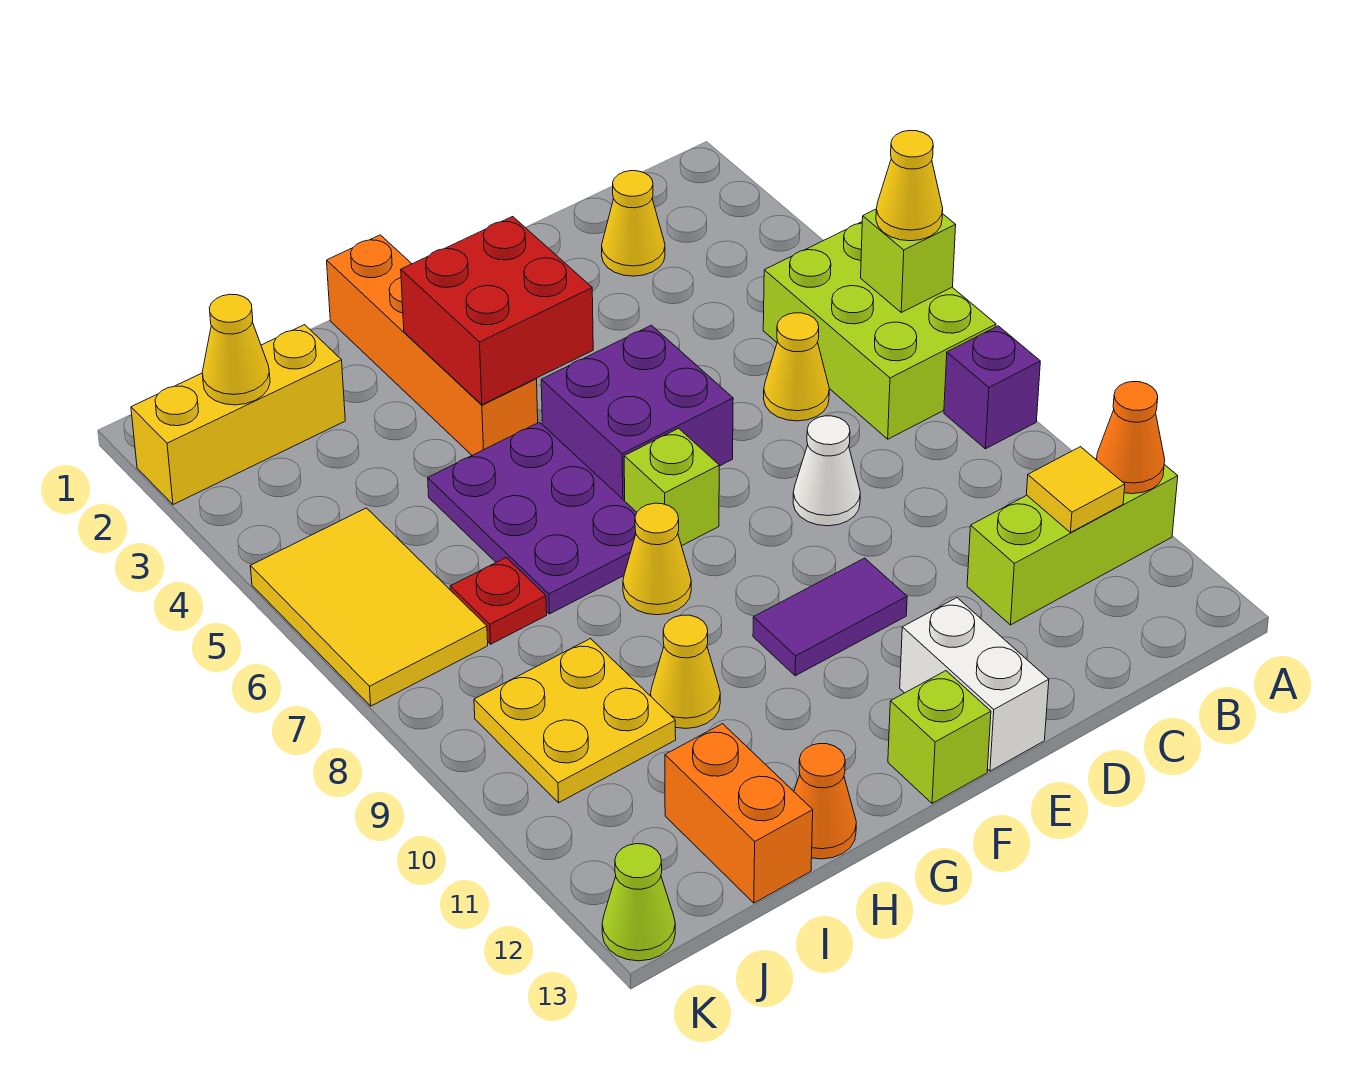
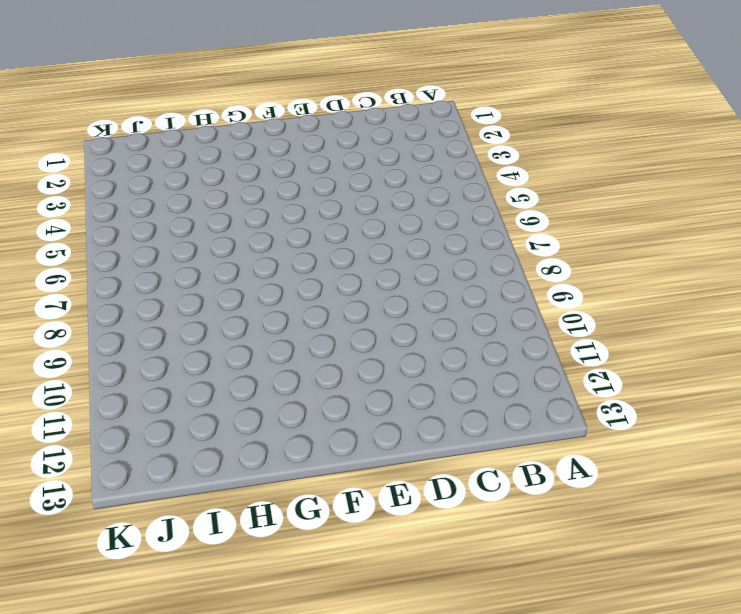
none -> lime brick A5:B7 level 1
none -> purple brick A8 level 1
none -> lime brick A11:C11 level 1

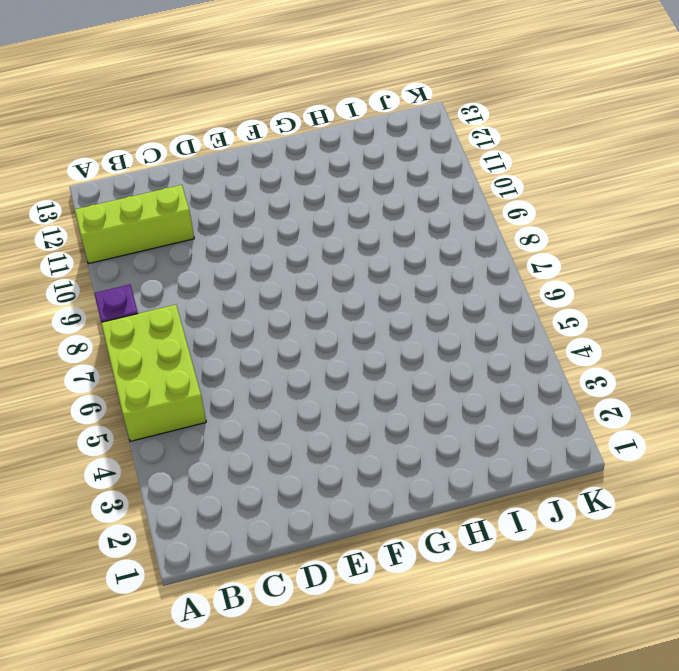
none -> yellow cone C2 level 1
none -> yellow cone C6 level 1
none -> white cone D8 level 1

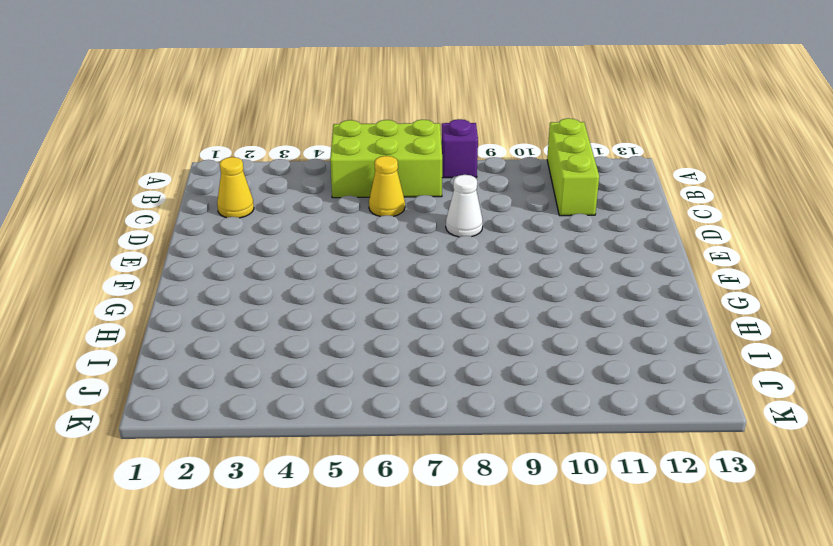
none -> purple brick E5:F6 level 1
none -> purple tile E10:F10 level 1
none -> white brick E12:E13 level 1

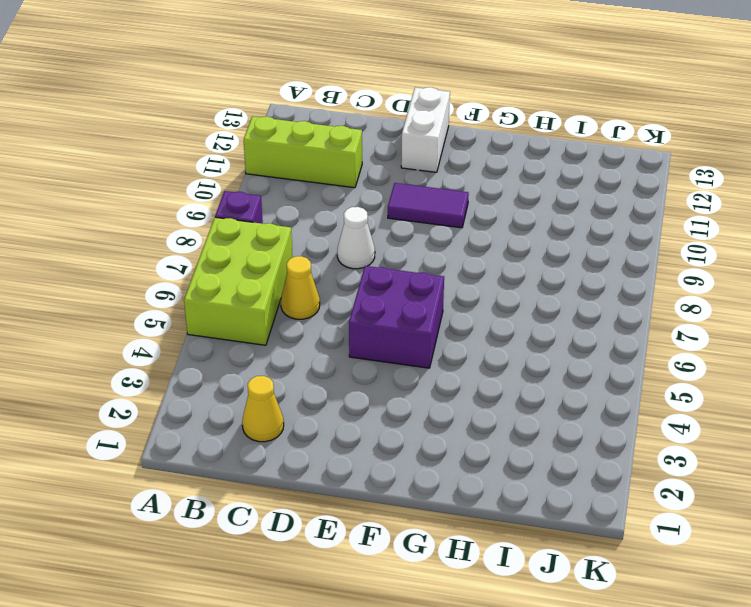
none -> lime brick F7 level 1
none -> lime brick F13 level 1
none -> orange brick G1:G4 level 1

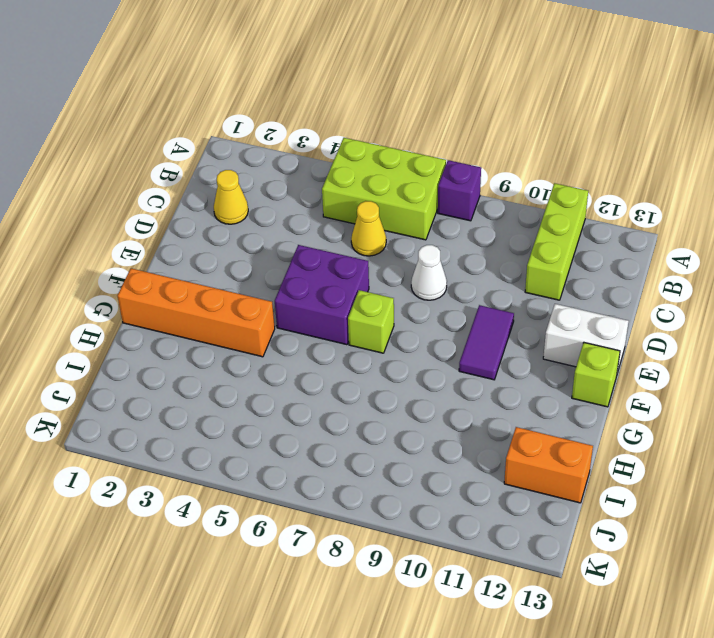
none -> purple plate G5:H7 level 1
none -> yellow cone G8 level 1
none -> yellow cone H10 level 1

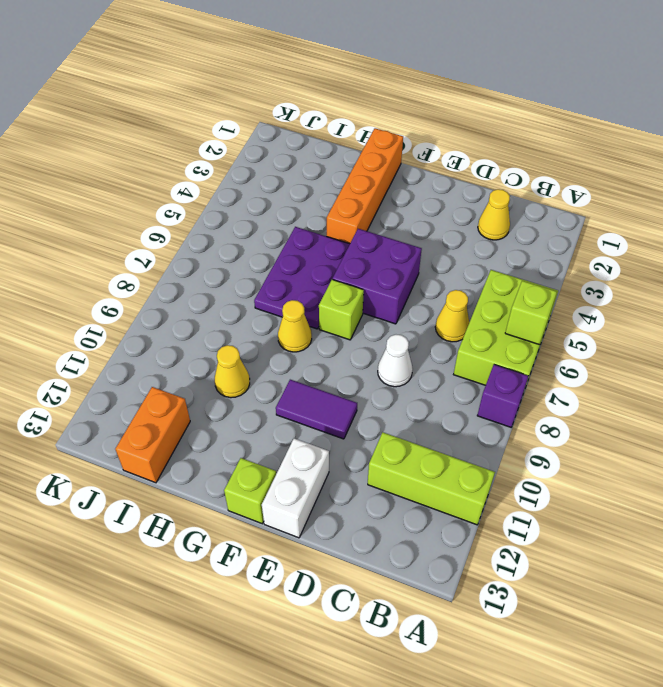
none -> orange cone H13 level 1
none -> yellow brick I2:K2 level 1
none -> red plate I7 level 1

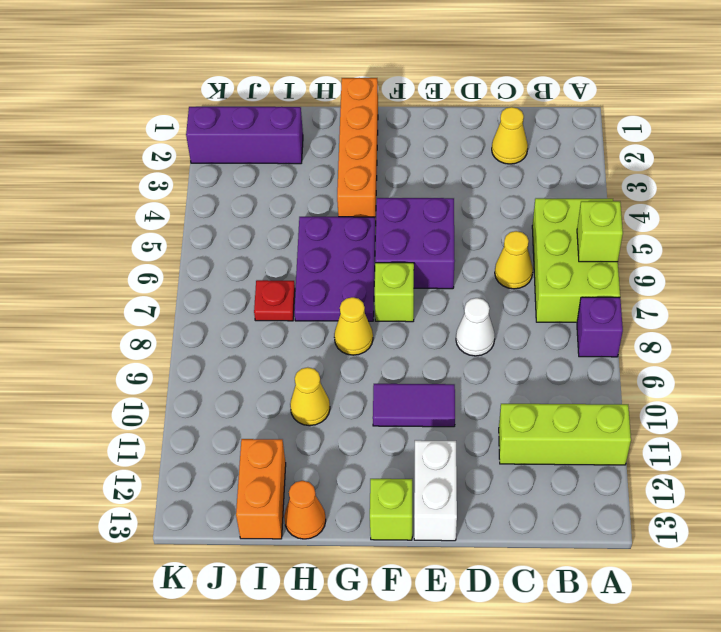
purple brick I2:K2 level 1 -> yellow brick I2:K2 level 1
none -> yellow plate I9:J10 level 1
none -> yellow tile J5:K7 level 1
none -> lime cone K13 level 1

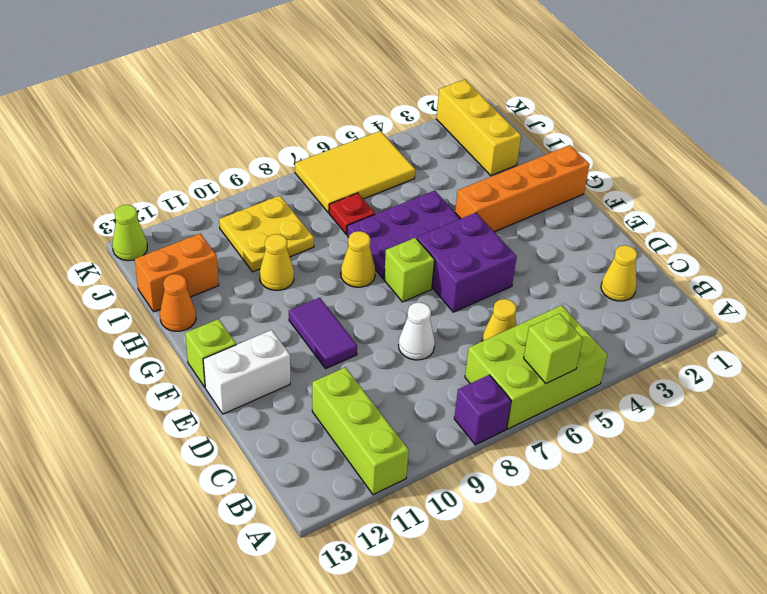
none -> orange cone A11 level 2
none -> yellow tile B11 level 2
none -> red brick F3:G4 level 2

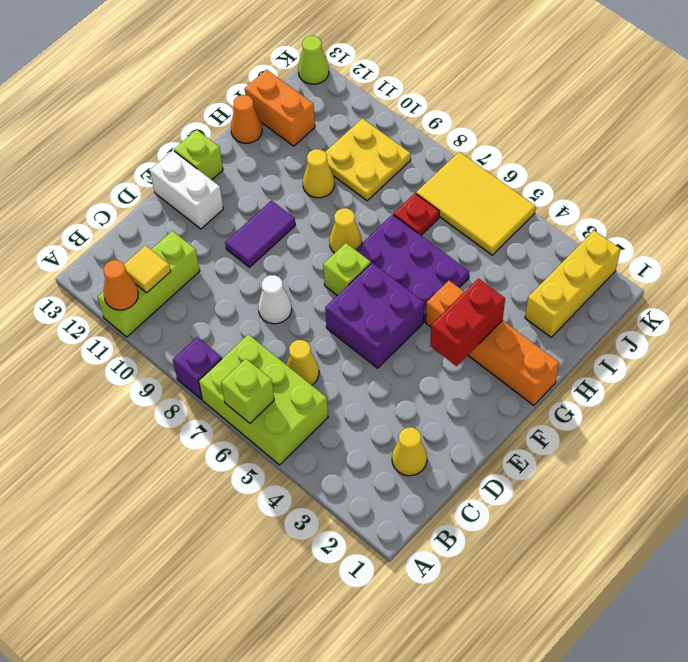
red brick F3:G3 level 2 -> red brick F3:G4 level 2
none -> yellow cone J2 level 2
none -> yellow cone A6 level 3

